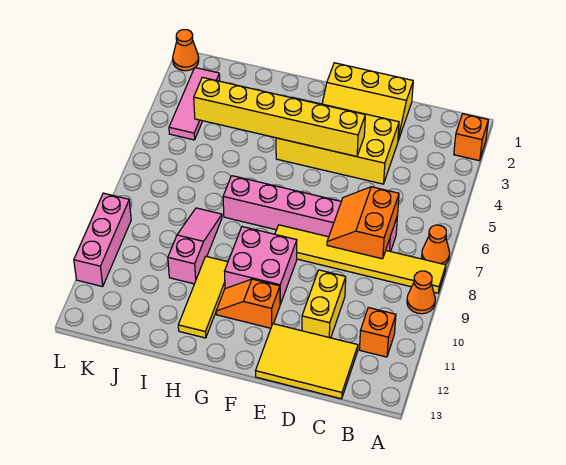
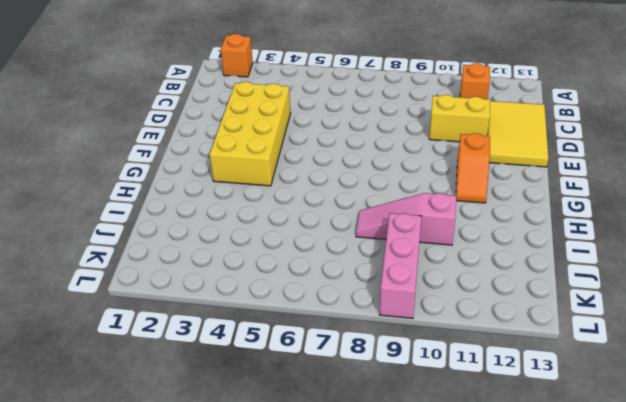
pink brick J9:L9 level 1 -> pink brick L9:L11 level 1
none -> orange cone A7 level 1
none -> yellow tile A8:F8 level 1
none -> orange cone A9 level 1

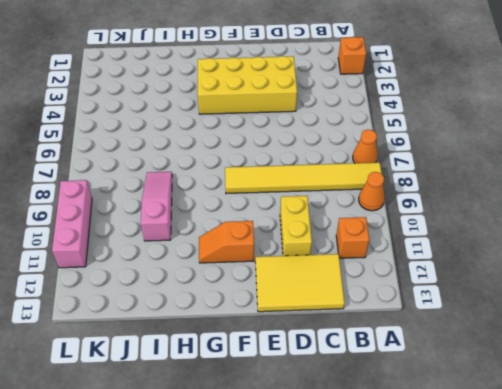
none -> pink brick C7:H7 level 1
none -> yellow slope D1:F2 level 1 top 1
none -> pink brick F9:G10 level 1

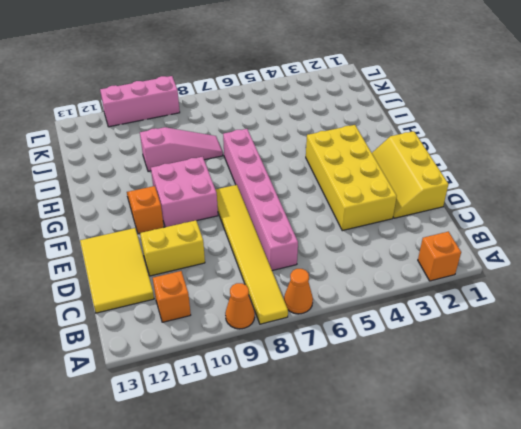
none -> yellow tile H10:H12 level 1
none -> pink tile K2:K4 level 1
none -> orange cone L1 level 1

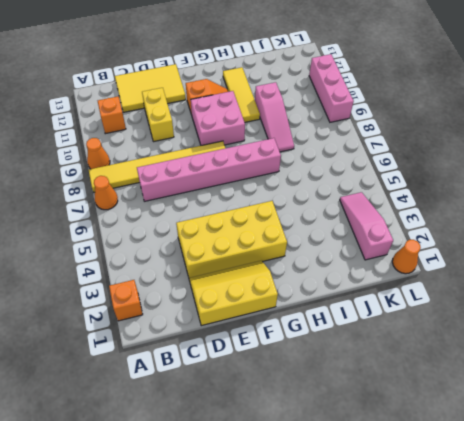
pink slope K2:K4 level 1 top 2 -> pink tile K2:K4 level 1
none -> orange slope C7:D8 level 2 top C
none -> yellow brick E4:J4 level 2

